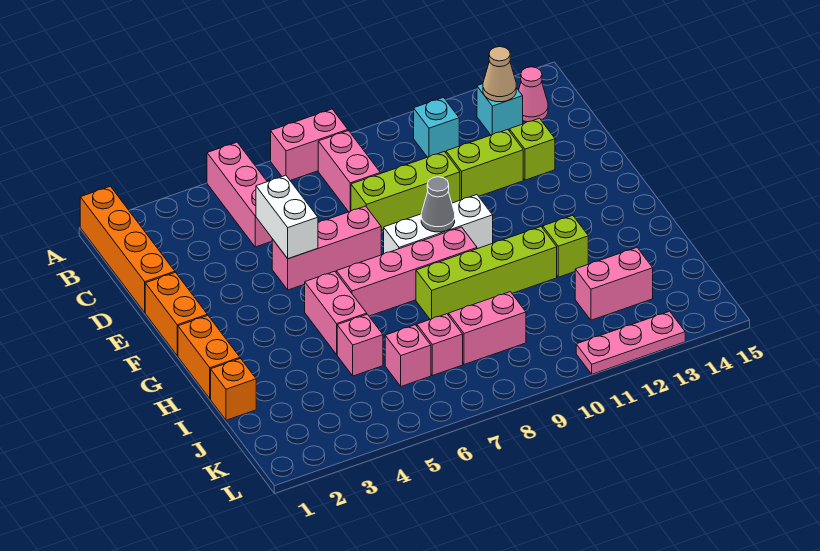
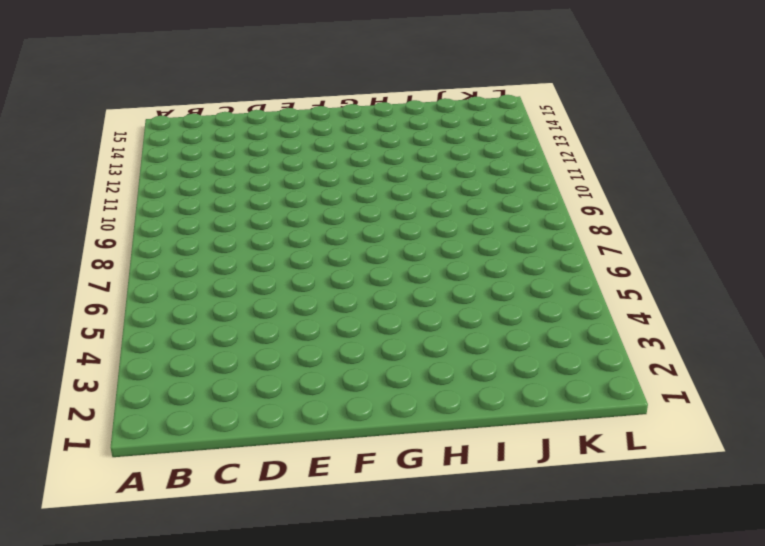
none -> orange brick A1:D1 level 1
none -> pink brick A5:C5 level 1
none -> pink brick A7:A8 level 1

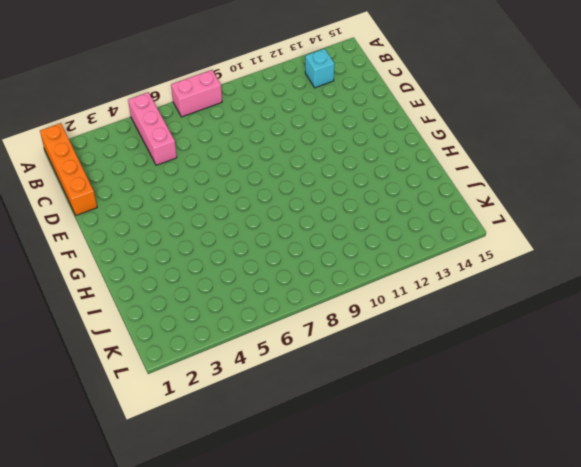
none -> pink brick B8:C8 level 1
none -> cyan brick B11 level 1
none -> pink cone B14 level 1

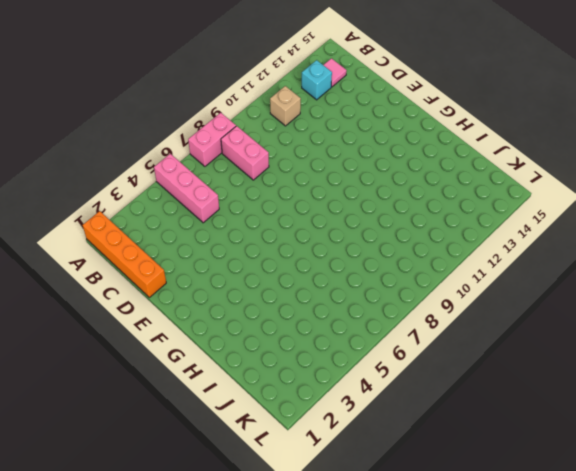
tan brick B11 level 1 -> cyan brick B11 level 1
pink tile B14 level 1 -> pink cone B14 level 1
none -> lime brick D8:D10 level 1
none -> lime brick D11:D12 level 1
none -> lime brick D13 level 1

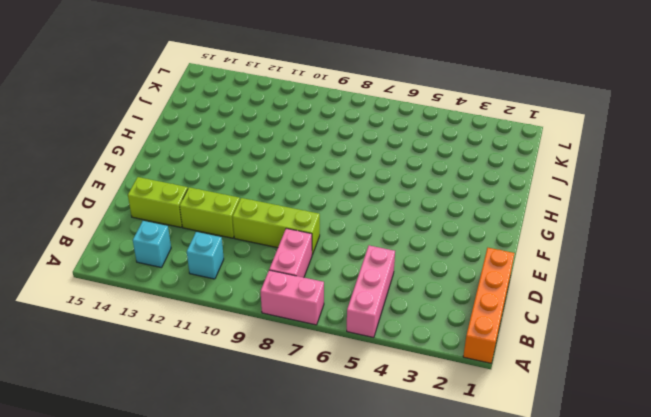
lime brick D13:D14 level 1 -> lime brick D13 level 1
none -> pink cone B14 level 1
none -> orange brick E1:F1 level 1
none -> pink brick E5:E7 level 1

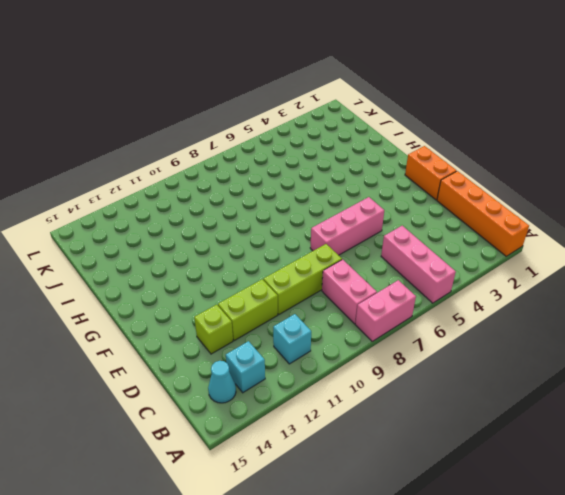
cyan cone B14 level 1 -> pink cone B14 level 1
none -> white brick F8:F10 level 1
none -> orange brick G1:H1 level 1
none -> pink brick G5:H5 level 1

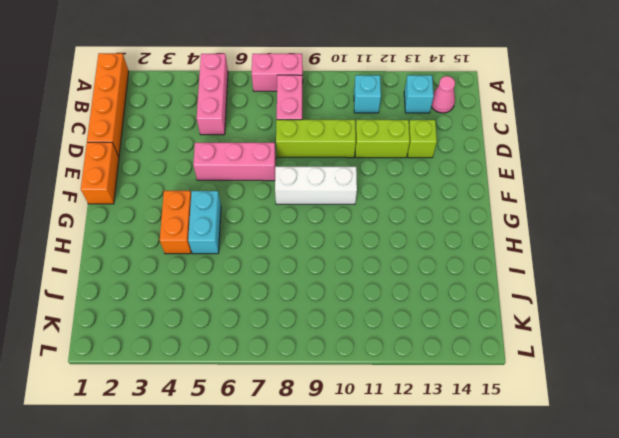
orange brick G4:H4 level 1 -> orange brick G1:H1 level 1
cyan brick G5:H5 level 1 -> pink brick G5:H5 level 1
none -> pink brick G6:G9 level 1
none -> lime brick H8:H11 level 1
none -> lime brick H12 level 1

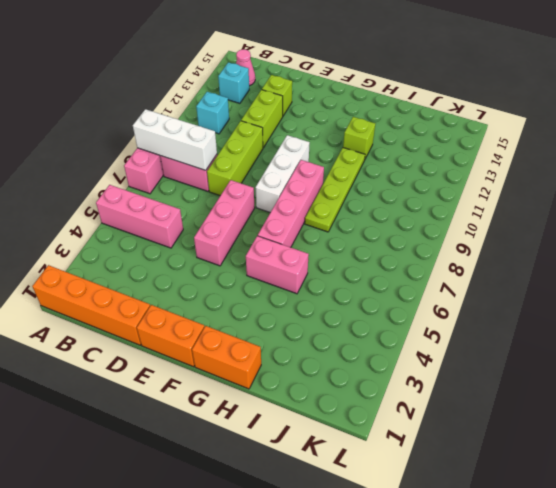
white brick A8:C8 level 2 -> none
lime plate H8:H11 level 1 -> lime brick H8:H11 level 1
none -> orange brick I1 level 1
none -> pink brick I5 level 1
none -> pink brick J6 level 1

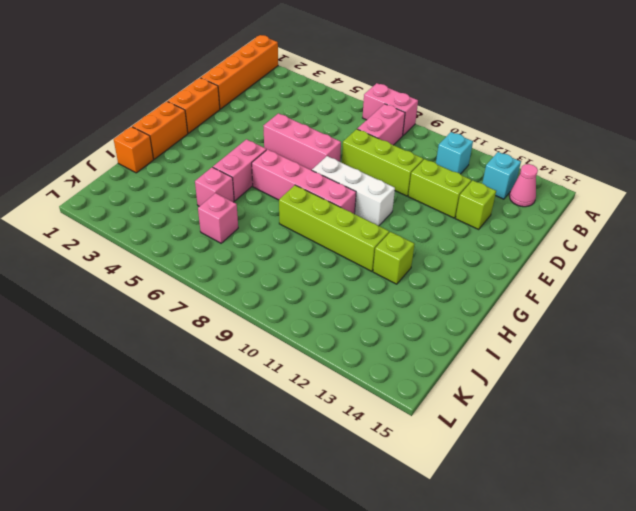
none -> pink brick A5:C5 level 1
none -> pink brick J7 level 1
none -> pink brick J8:J9 level 1

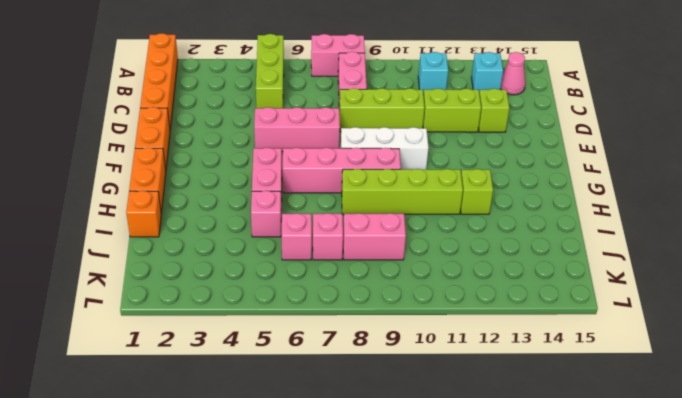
lime brick A5:C5 level 1 -> pink brick A5:C5 level 1
none -> pink brick J12:J13 level 1
none -> pink plate L11:L13 level 1
none -> tan cone B13 level 2

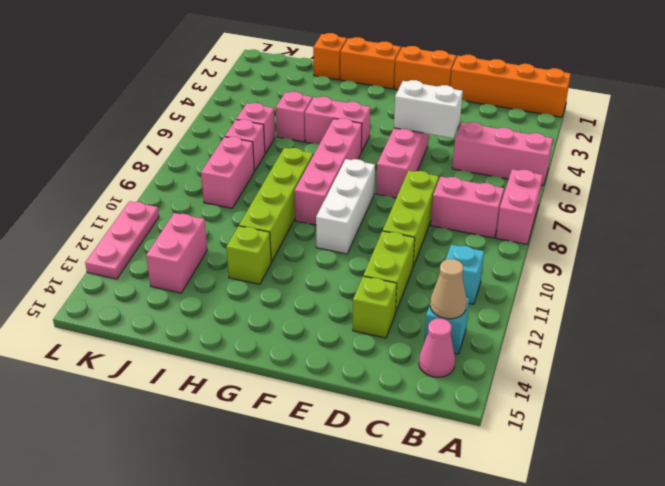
none -> grey cone F9 level 2

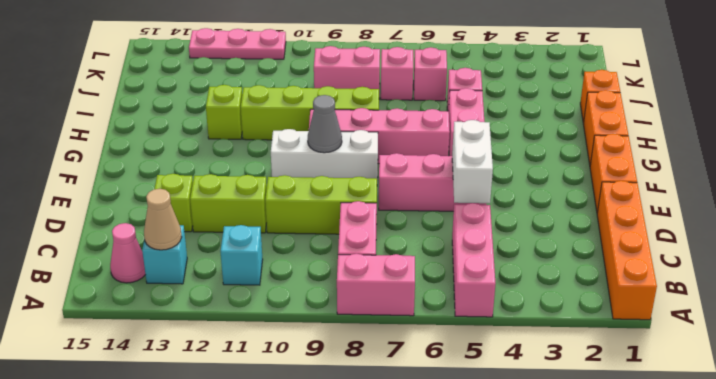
none -> pink brick J12:J13 level 1

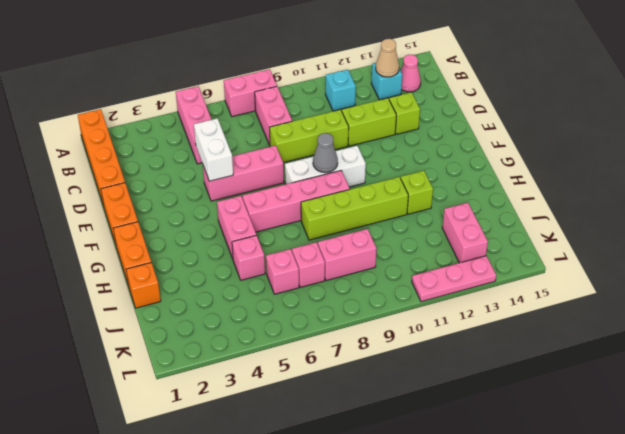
pink brick J13:K13 level 1 -> pink brick J12:J13 level 1

